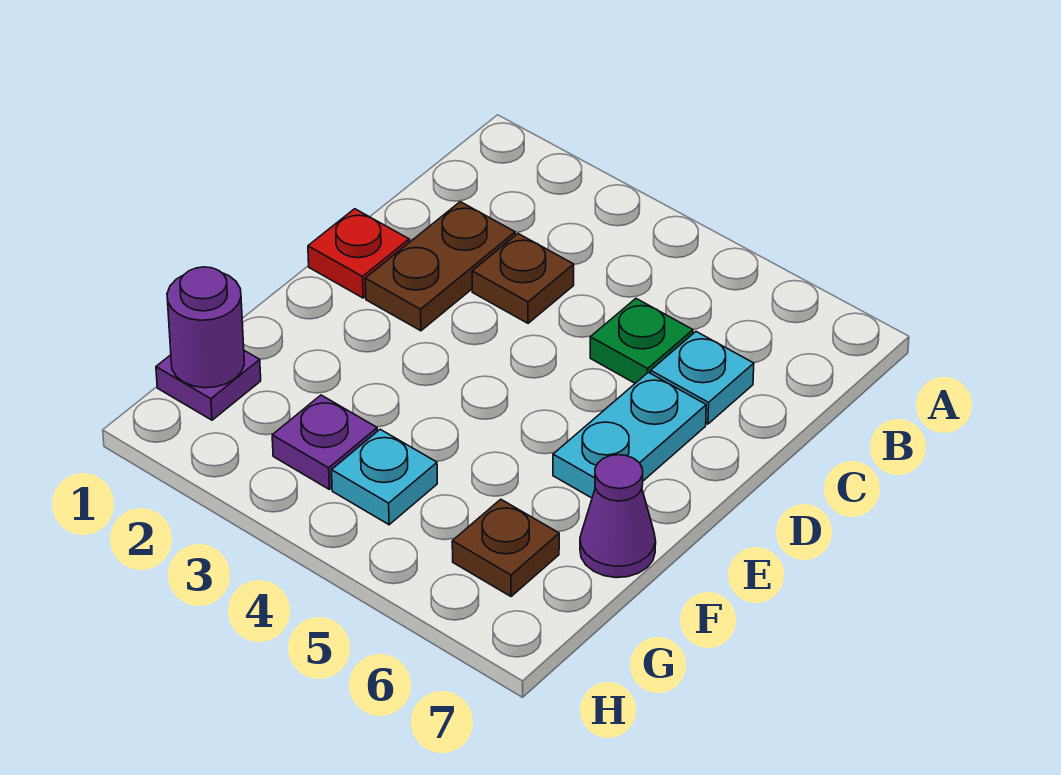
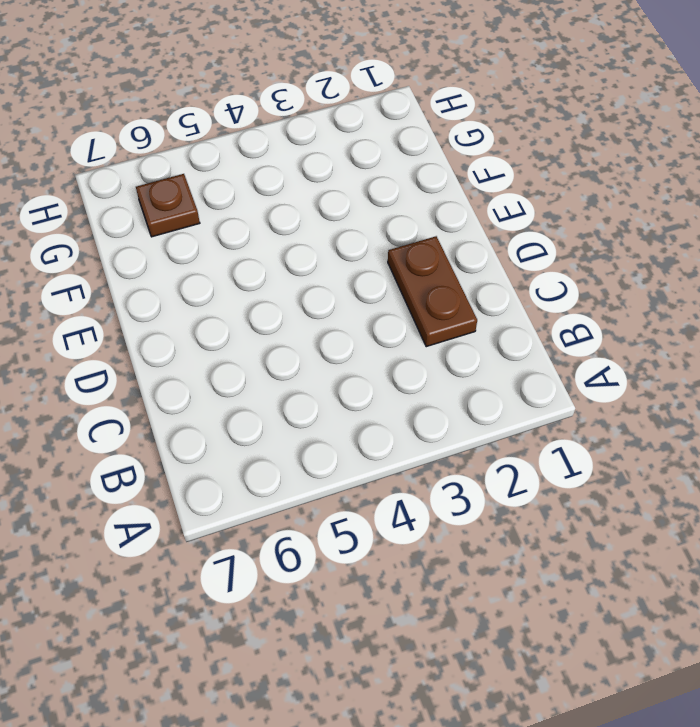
none -> brown plate C3 level 1
none -> green plate C5 level 1
none -> cyan plate C6 level 1

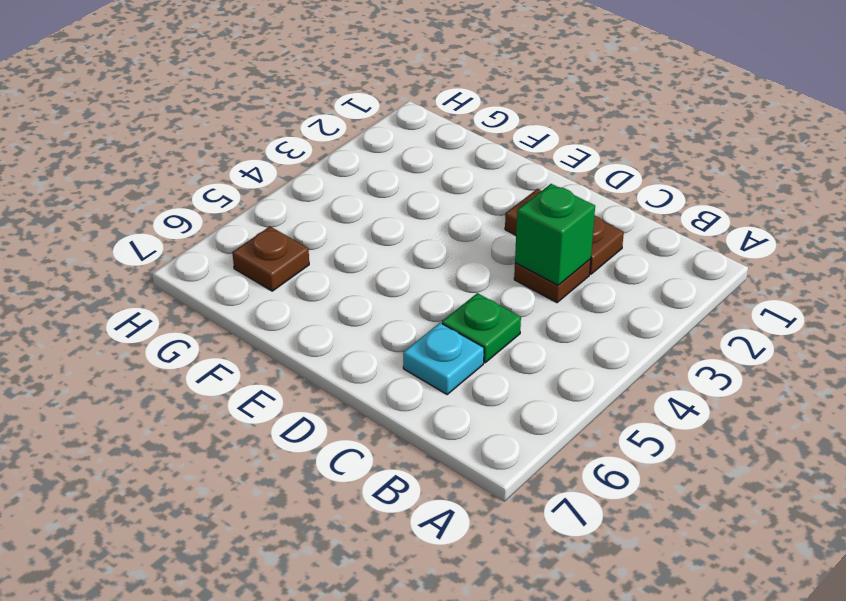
green brick C3 level 2 -> none
none -> red plate D1 level 1
none -> cyan plate D6:E6 level 1
none -> purple cone F7 level 1

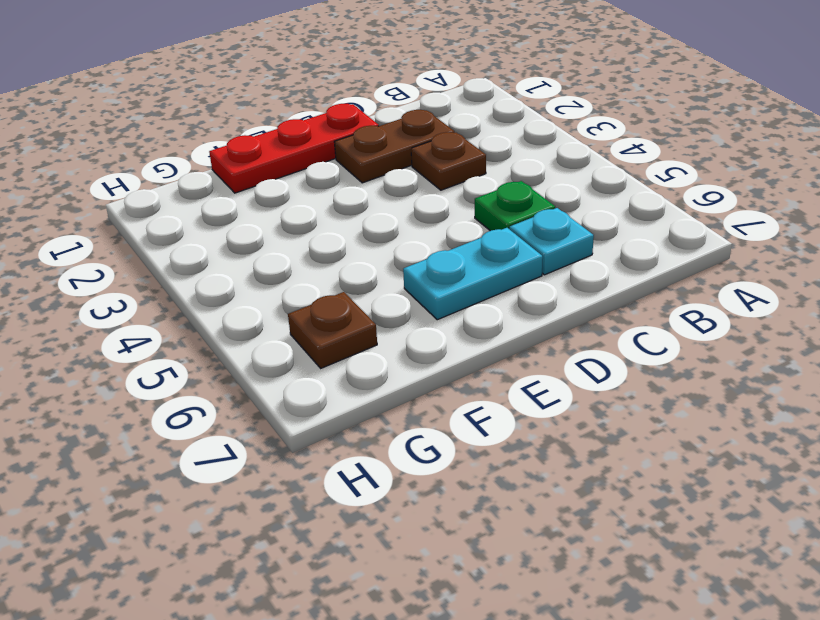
red plate D1:F1 level 1 -> red plate D1 level 1
none -> purple cone F7 level 1
none -> purple plate G1 level 1
none -> purple plate G3 level 1

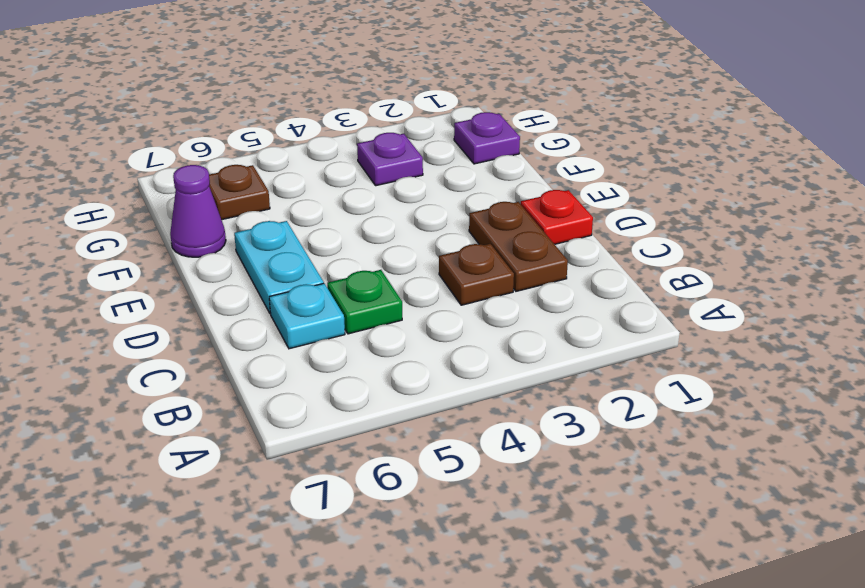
none -> cyan plate G4 level 1
none -> purple round brick G1 level 2

